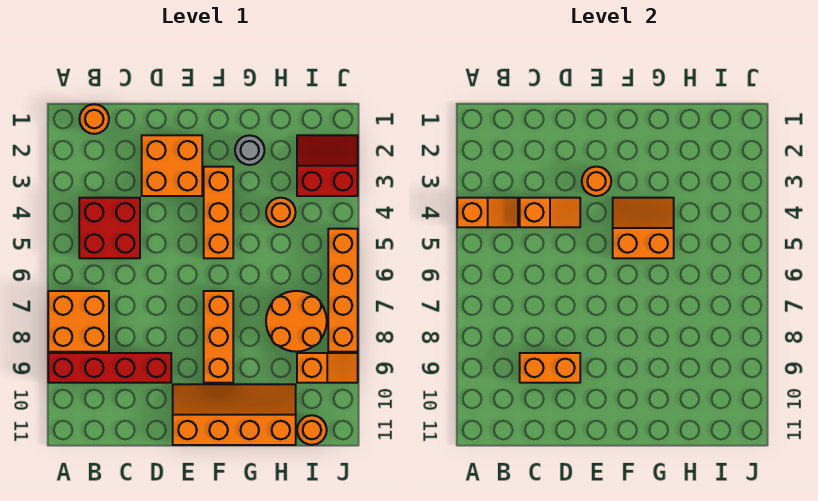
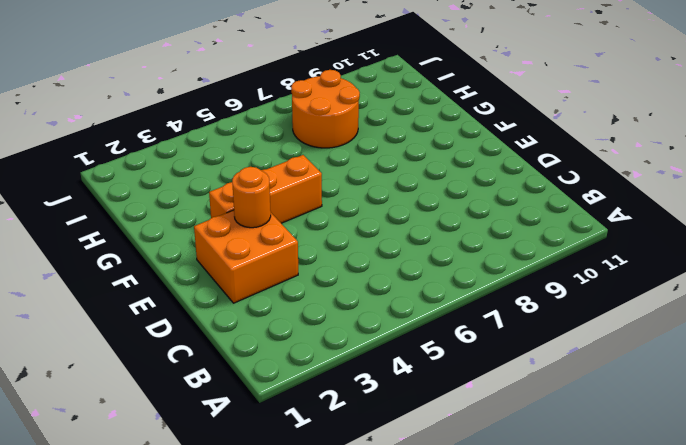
none -> orange brick A7:B8 level 1
none -> red brick A9:D9 level 1
none -> orange round brick B1 level 1

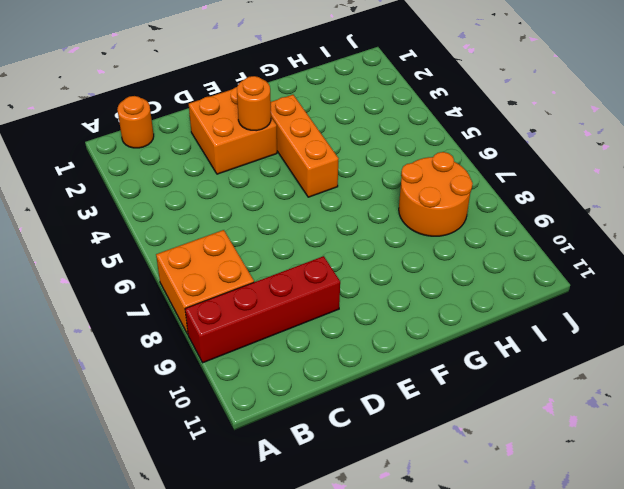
none -> red brick B4:C5 level 1
none -> orange slope E10:H11 level 1 top 11
none -> orange brick F7:F9 level 1

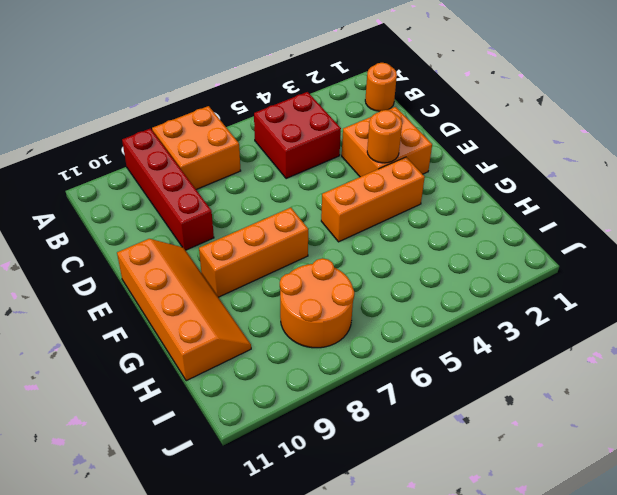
none -> grey round brick G2 level 1
none -> orange round brick H4 level 1
none -> red slope I2:J3 level 1 top 3

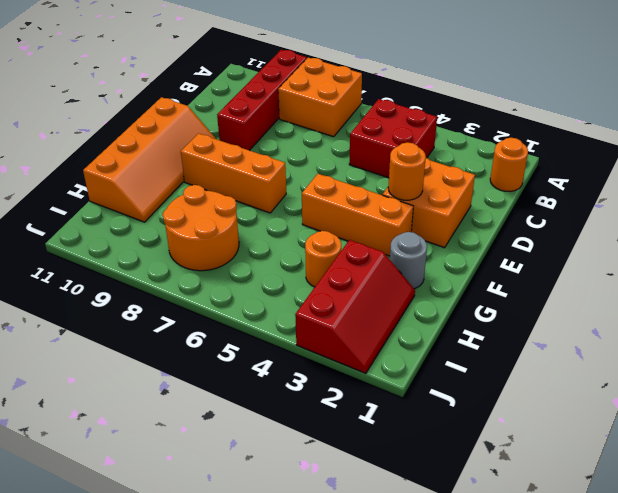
red slope H2:J3 level 1 top 3 -> red slope I2:J3 level 1 top 3
none -> orange slope I9:J9 level 1 top I
none -> orange round brick I11 level 1
none -> orange brick J5:J8 level 1

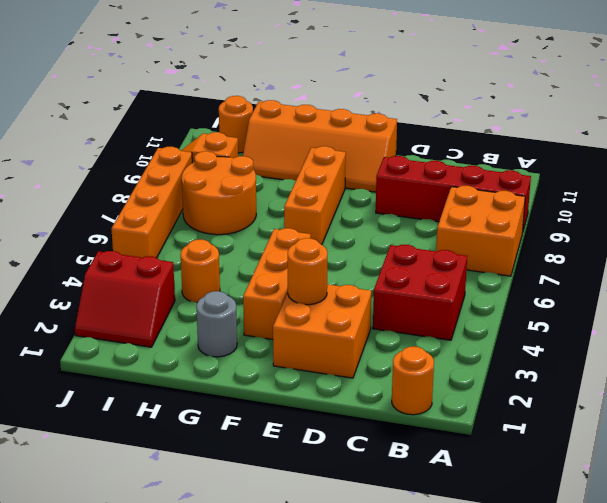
none -> orange slope A4:B4 level 2 top A
none -> orange slope C4:D4 level 2 top C
none -> orange brick C9:D9 level 2

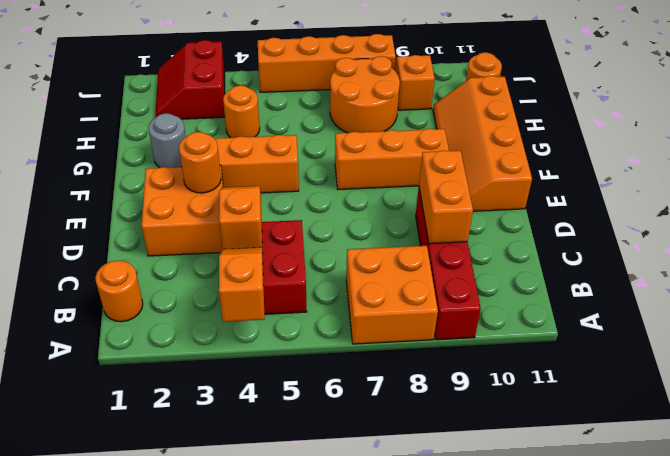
none -> orange slope F4:G5 level 2 top 5

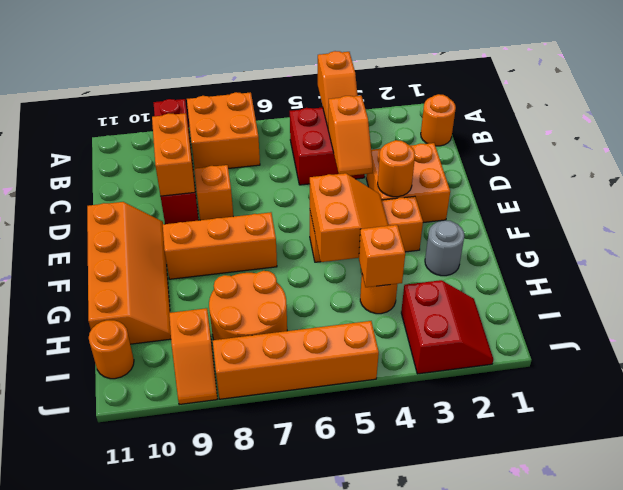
orange brick D8 level 1 -> none
orange brick H4 level 2 -> none

